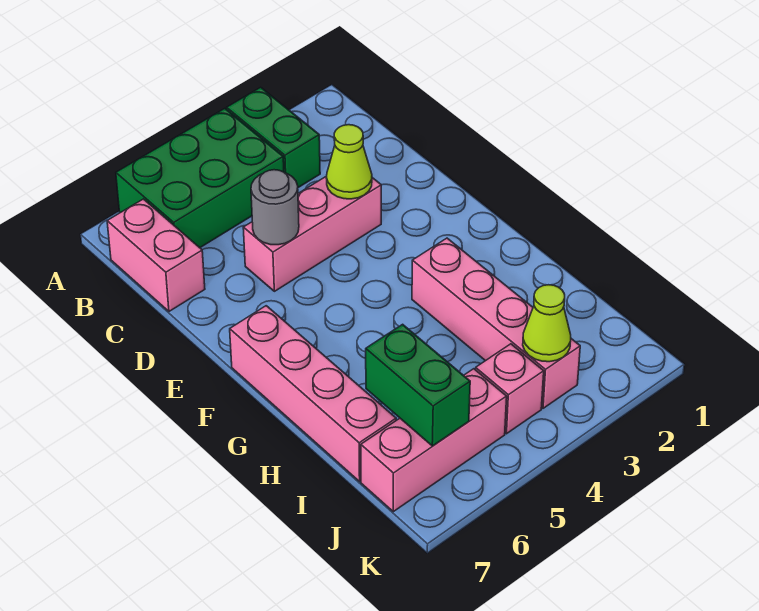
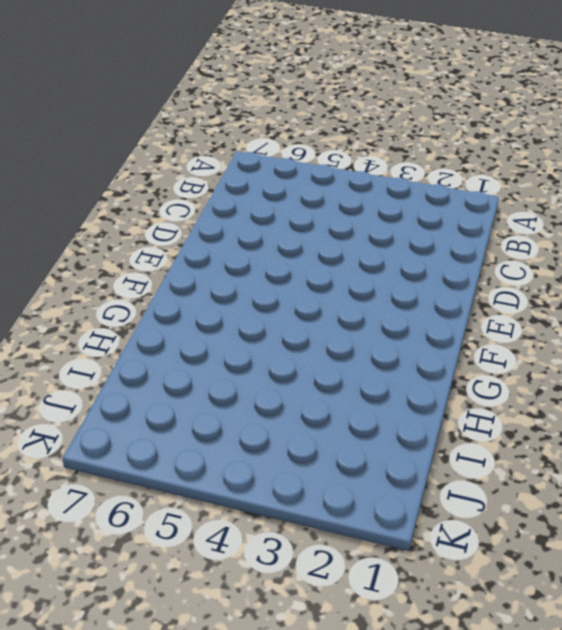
none -> green brick A3:B3 level 1
none -> green brick A4:B6 level 1
none -> pink brick B7:C7 level 1

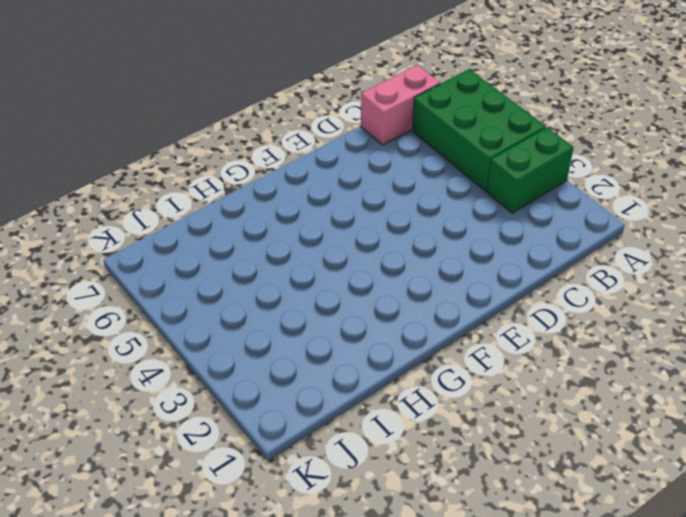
none -> pink brick D3:D5 level 1
none -> pink brick F7:I7 level 1
none -> pink brick G3:J3 level 1

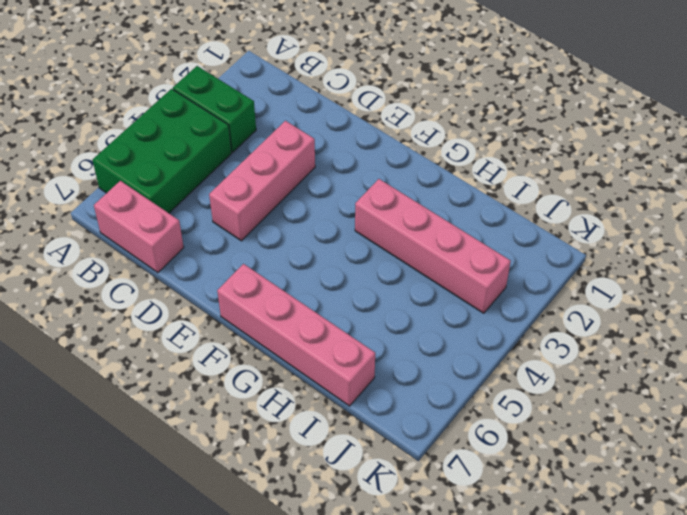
none -> pink brick J4 level 1
none -> pink brick J5:J7 level 1
none -> lime cone D3 level 2

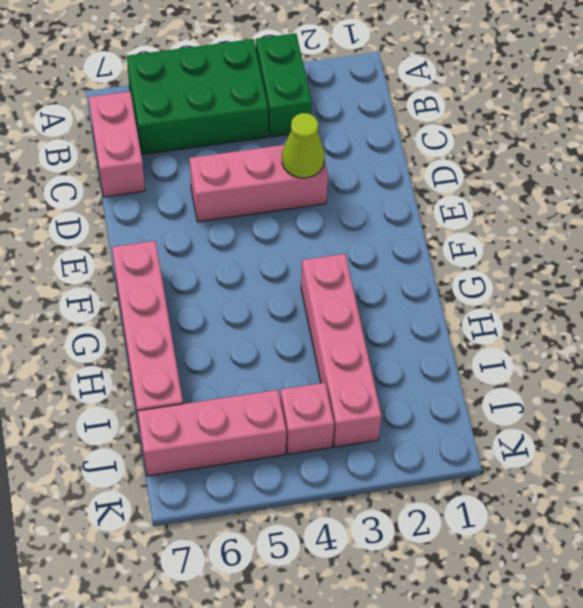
none -> grey round brick D5 level 2
none -> green brick I6:J6 level 2
none -> lime cone J3 level 2

